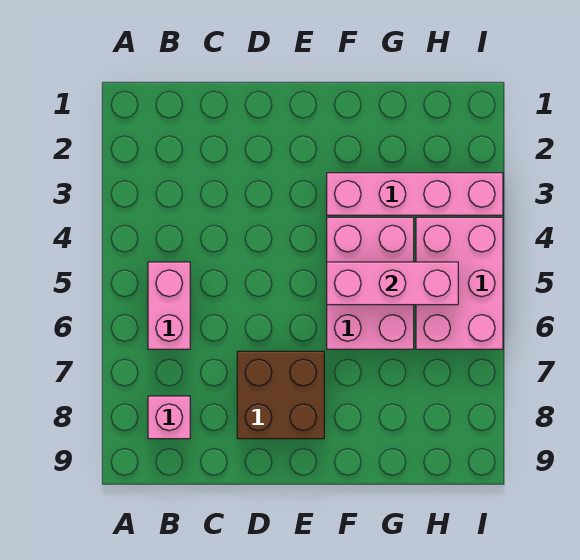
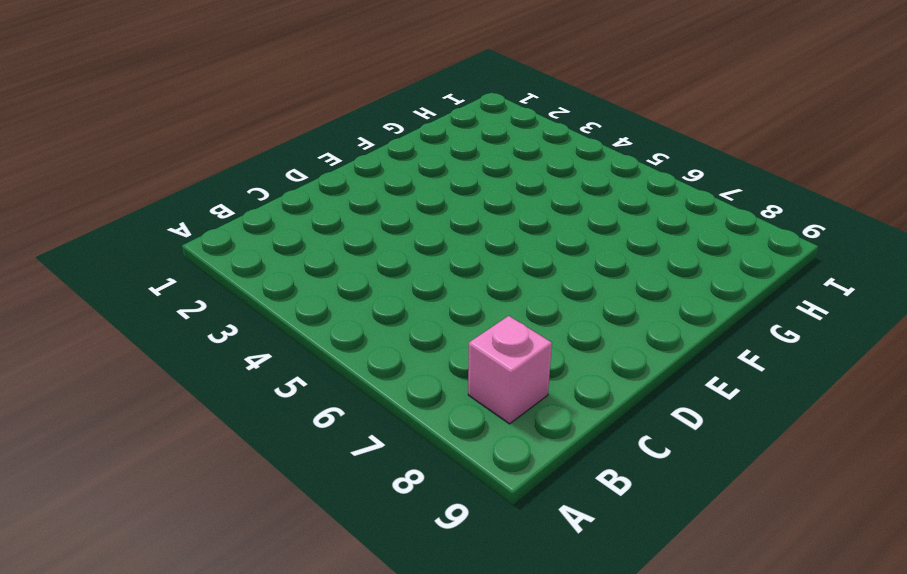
none -> pink brick B5:B6 level 1
none -> brown brick D7:E8 level 1

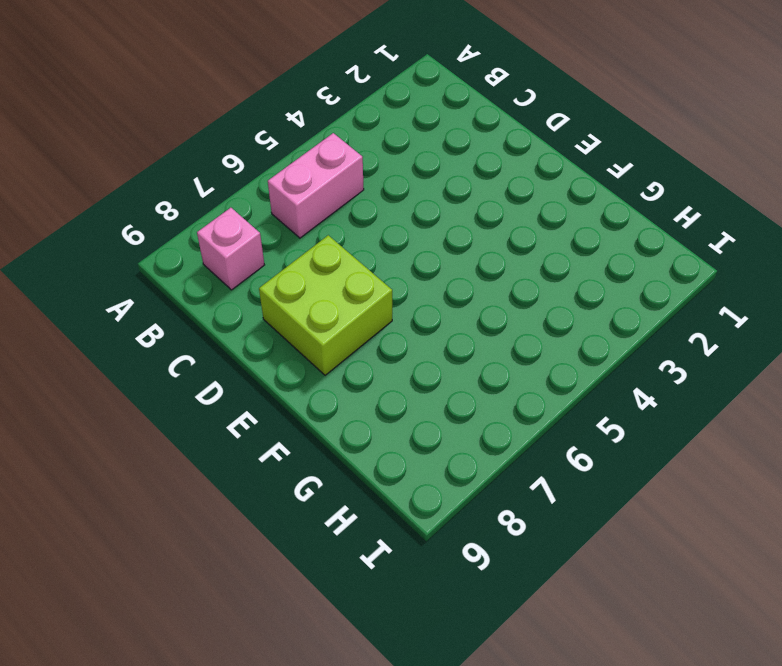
lime brick D7:E8 level 1 -> brown brick D7:E8 level 1
none -> pink brick F3:I3 level 1
none -> pink brick F4:G6 level 1

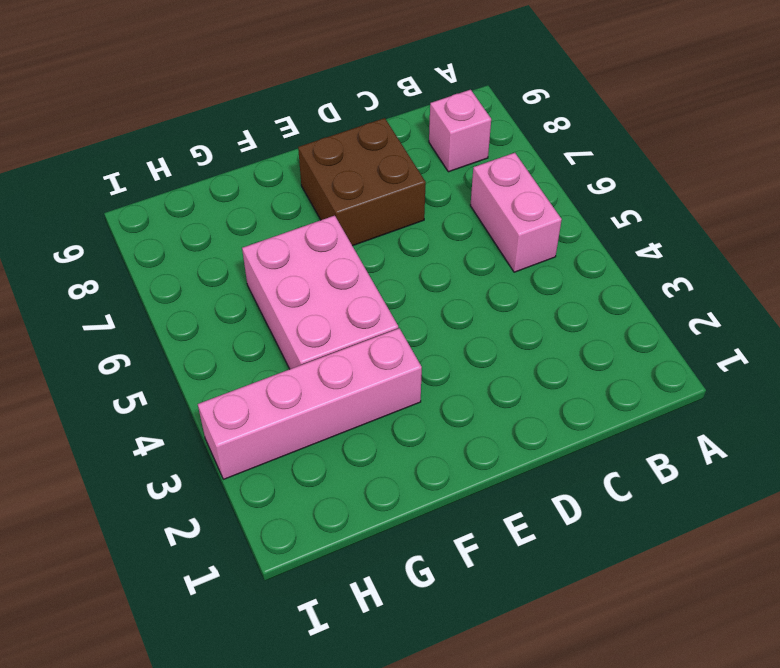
none -> pink brick H4:I6 level 1
none -> pink brick F5:H5 level 2

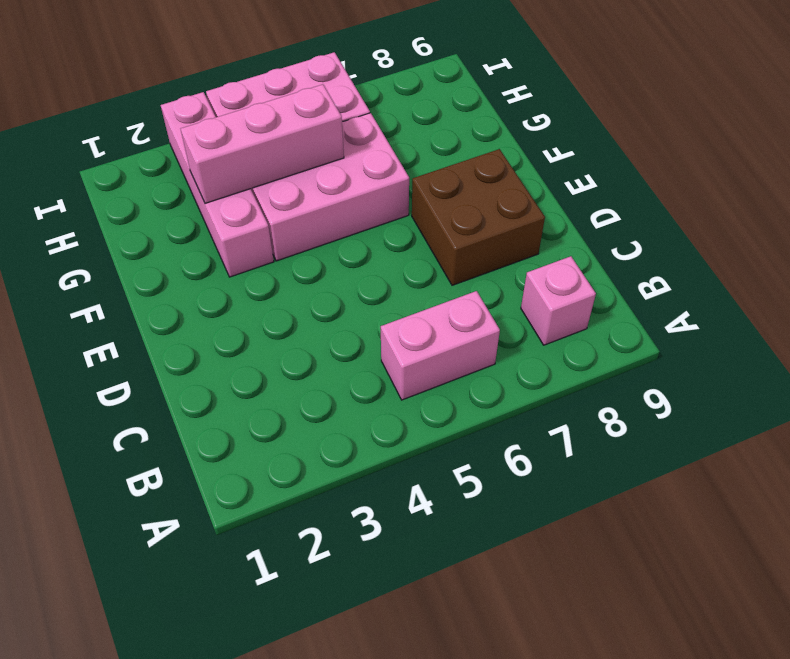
pink brick G3:G5 level 2 -> pink brick F5:H5 level 2

